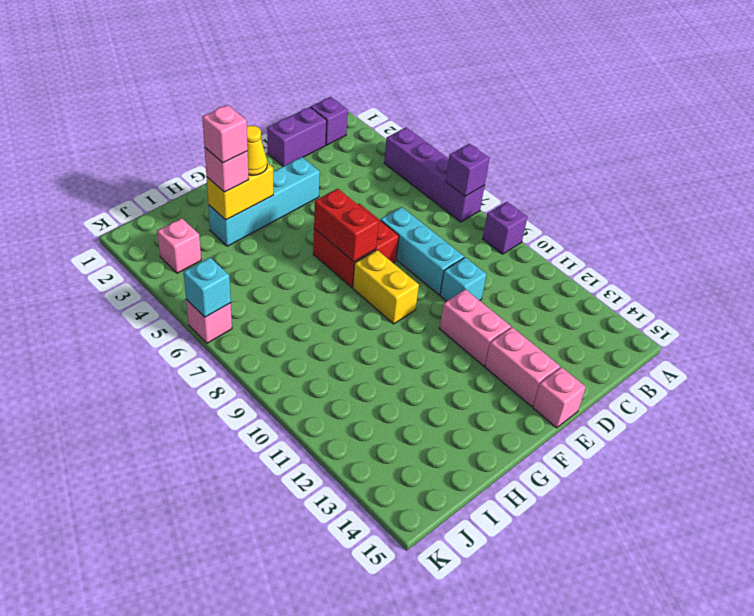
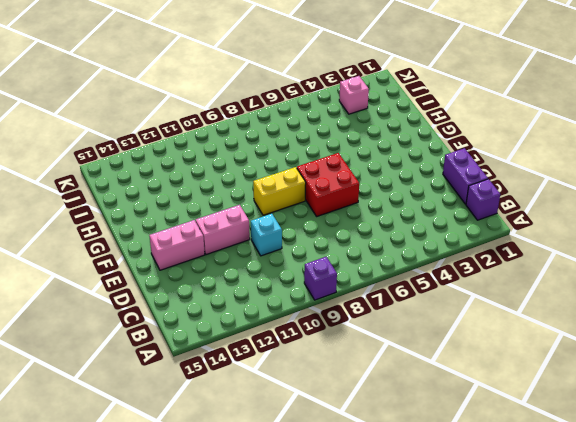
none -> purple brick A4:A7 level 1
none -> cyan brick D7:D9 level 1
none -> cyan brick E3:H3 level 1

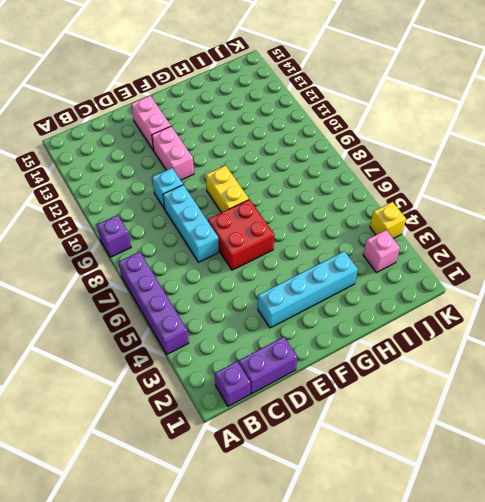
yellow brick K4 level 1 -> none
none -> pink brick E15 level 1
none -> pink brick K6 level 1
none -> purple brick A7 level 2

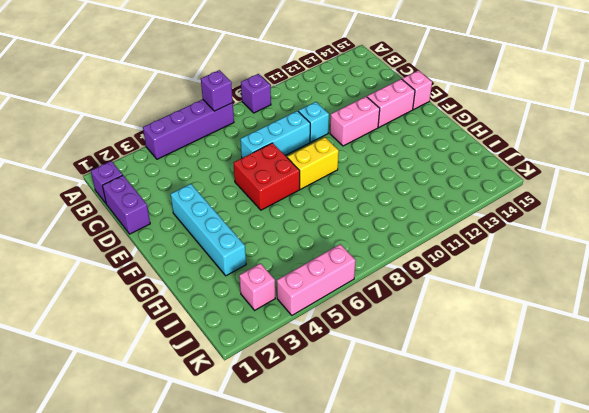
pink brick K4:K6 level 1 -> pink brick K6 level 1
none -> red brick F6:F7 level 2
none -> yellow brick G3:H3 level 2
none -> cyan brick K6 level 2

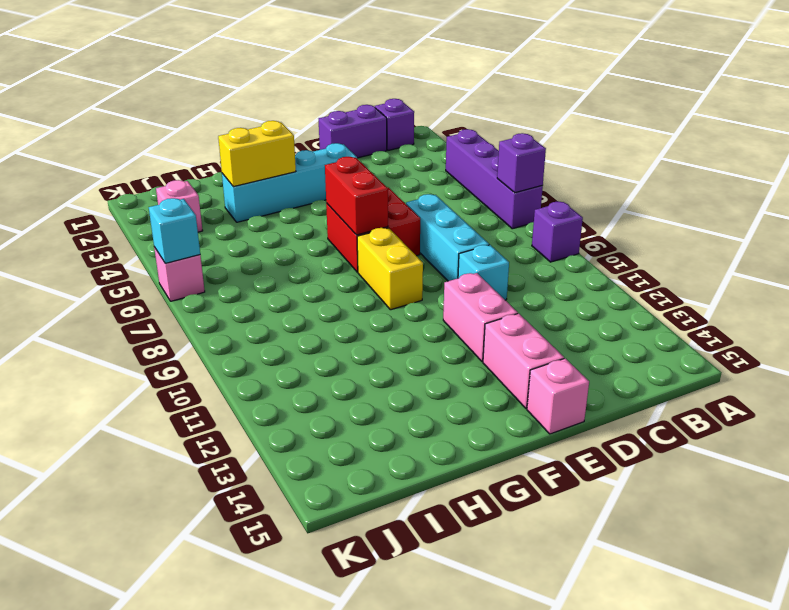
none -> yellow cone G3 level 3
none -> pink brick H3 level 3
none -> pink brick H3 level 4

